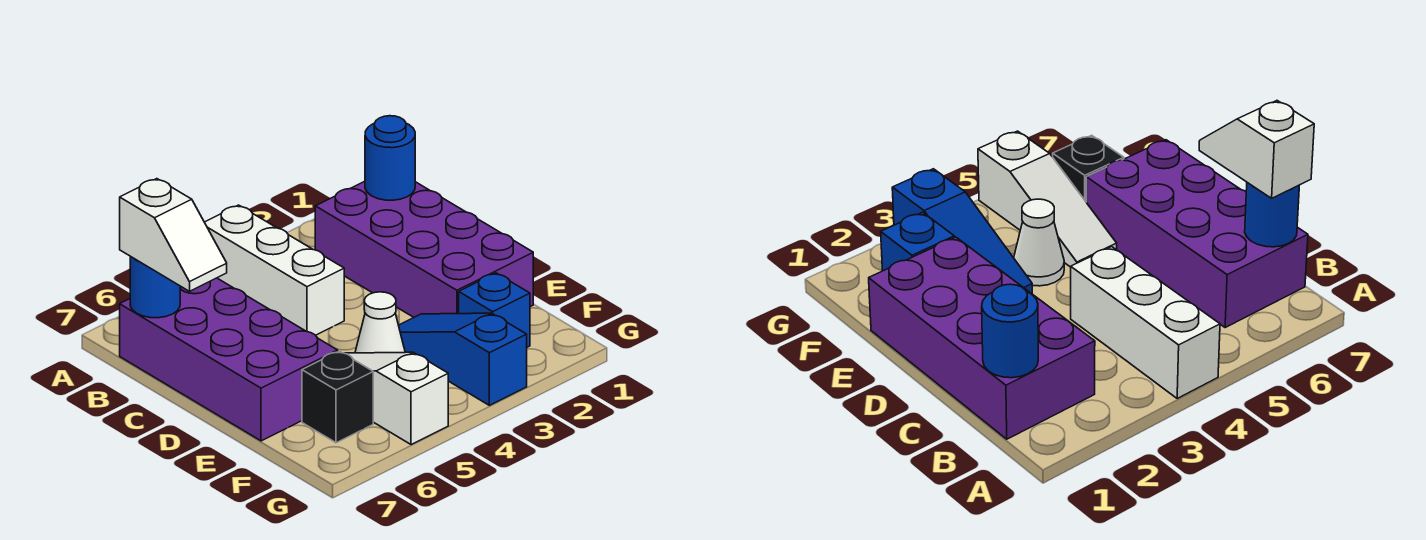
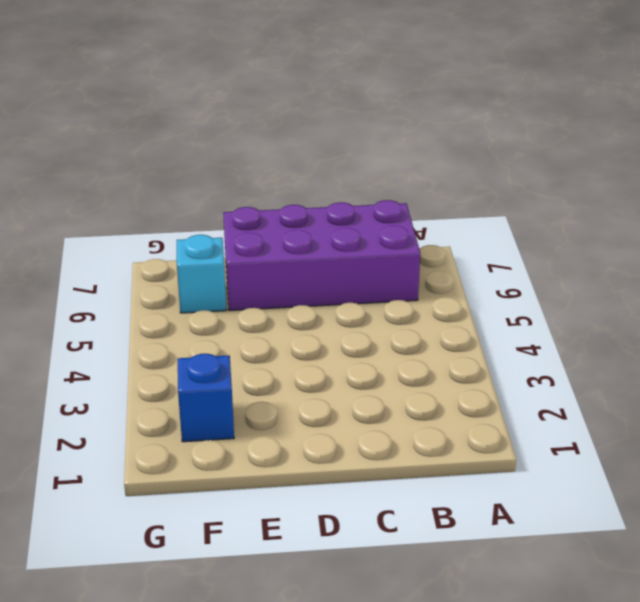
cyan brick F6 level 1 -> black brick F6 level 1
none -> white brick A4:C4 level 1
none -> purple brick B1:E2 level 1

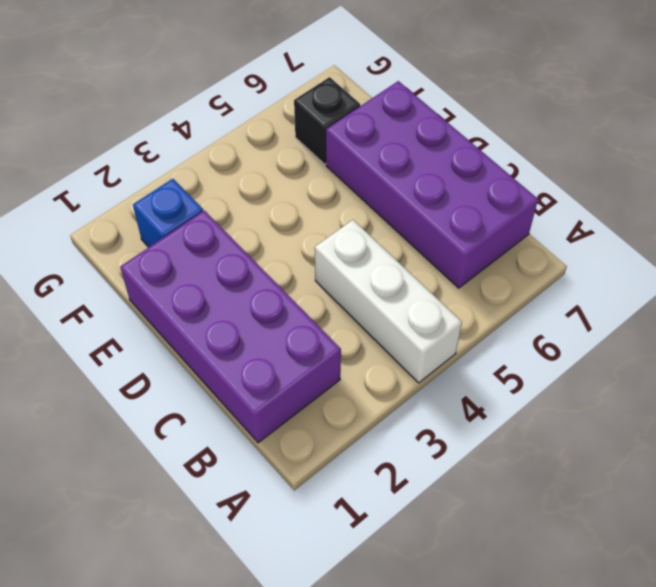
none -> blue slope E3:G3 level 1 top G
none -> white cone E4 level 1

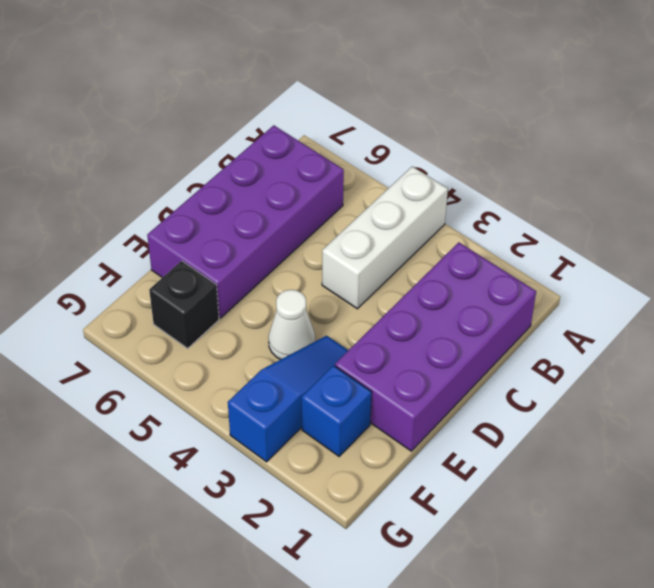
none -> white slope E5:G5 level 1 top G
none -> blue round brick B1 level 2

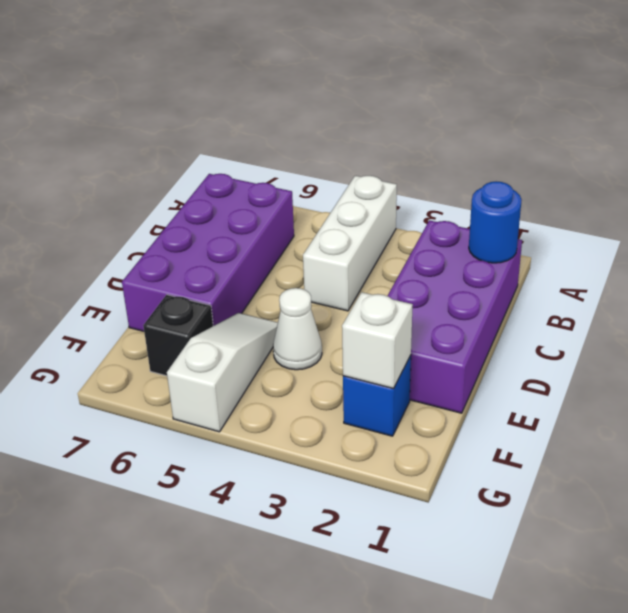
white brick F2 level 2 -> none
none -> blue slope E3:G3 level 1 top G
none -> blue round brick B7 level 2

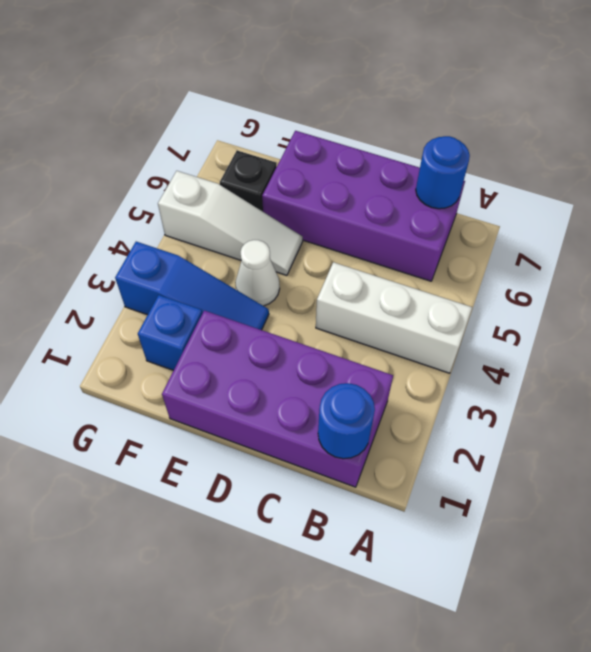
none -> white slope B7:C7 level 3 top B

